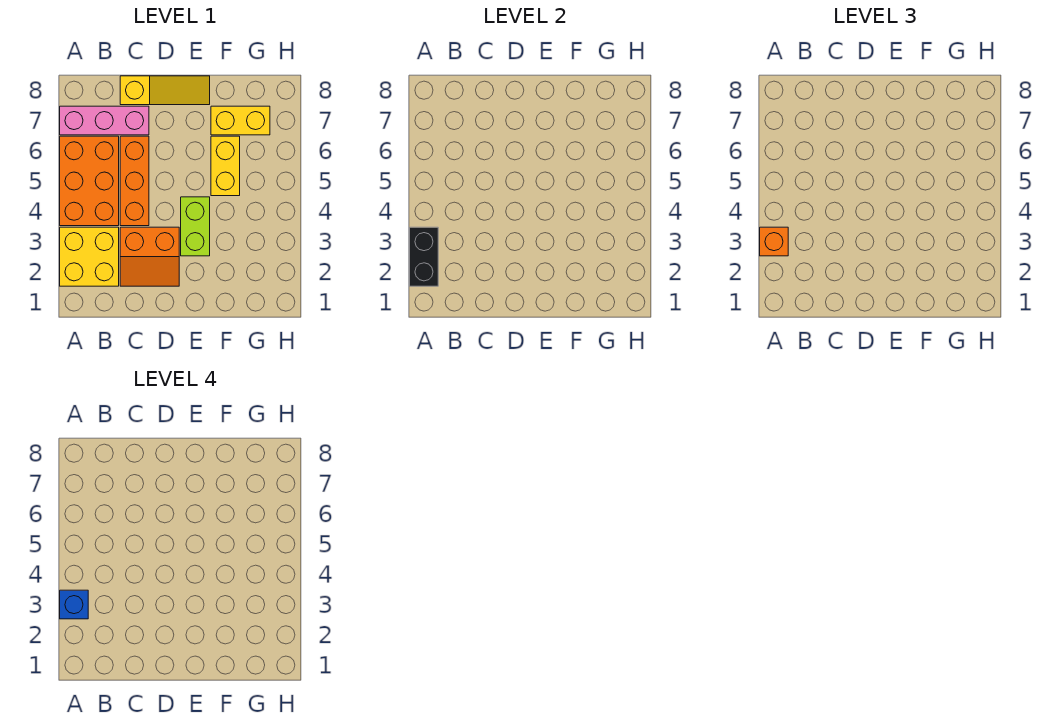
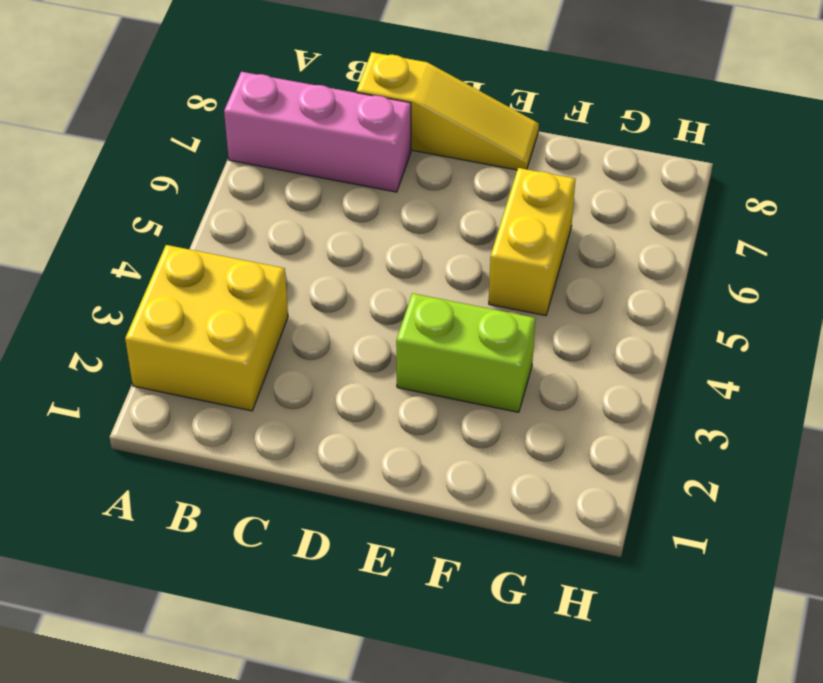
lime brick E3:F3 level 1 -> lime brick E3:E4 level 1
none -> orange brick A4:B6 level 1
none -> orange slope C2:D3 level 1 top 3
none -> orange brick C4:C6 level 1

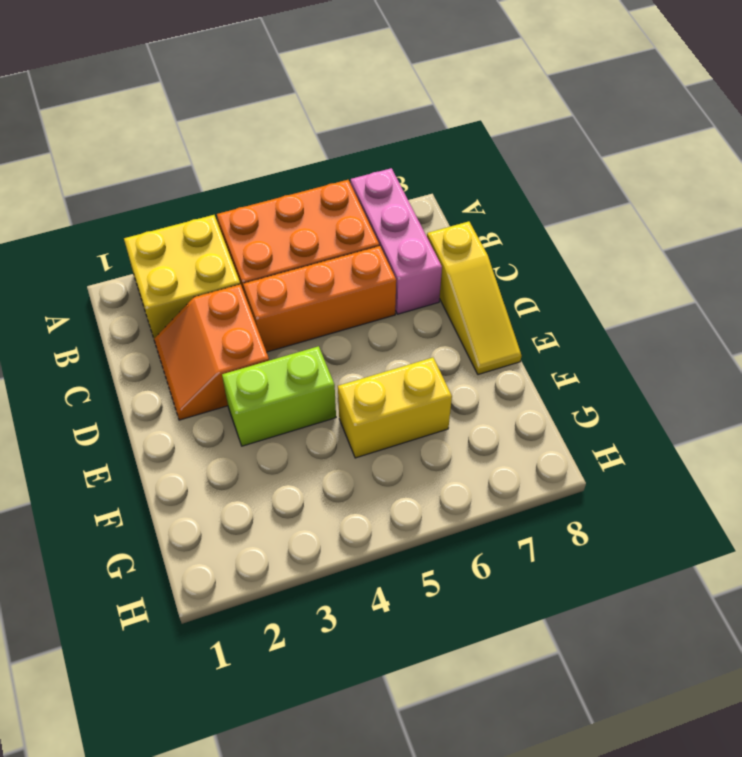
none -> yellow brick F7:G7 level 1
none -> black brick A2:A3 level 2
none -> orange brick A3 level 3

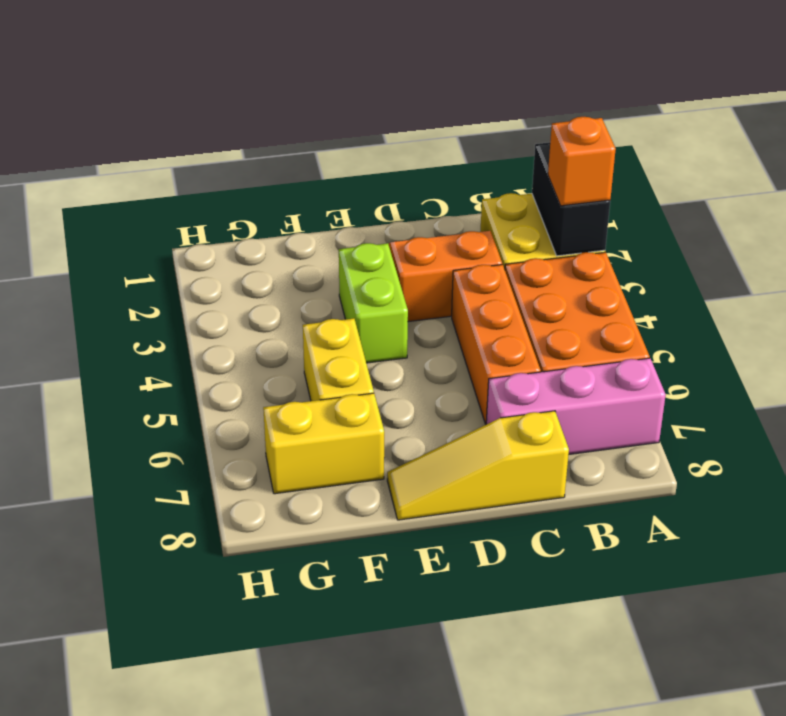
none -> blue brick A3 level 4

